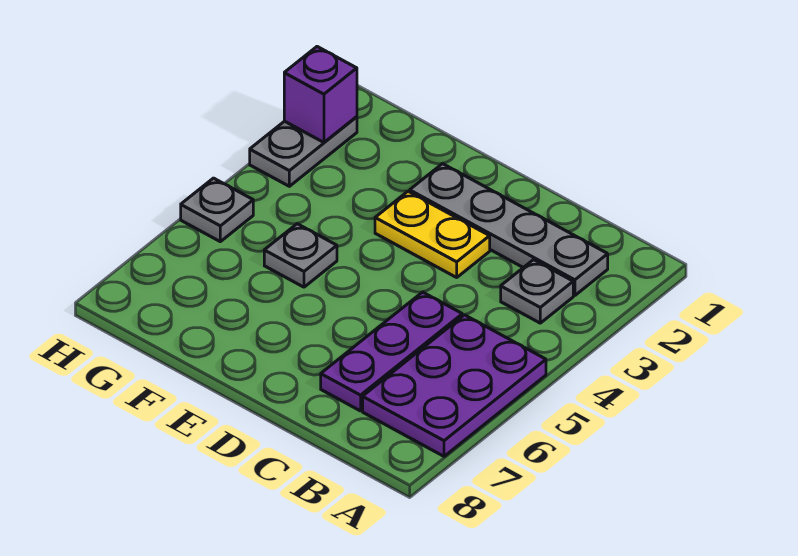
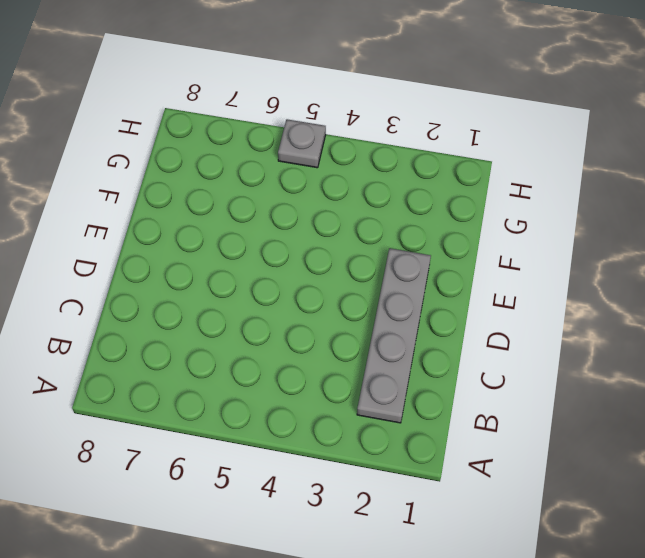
none -> purple plate A5:B7 level 1
none -> grey plate B3 level 1

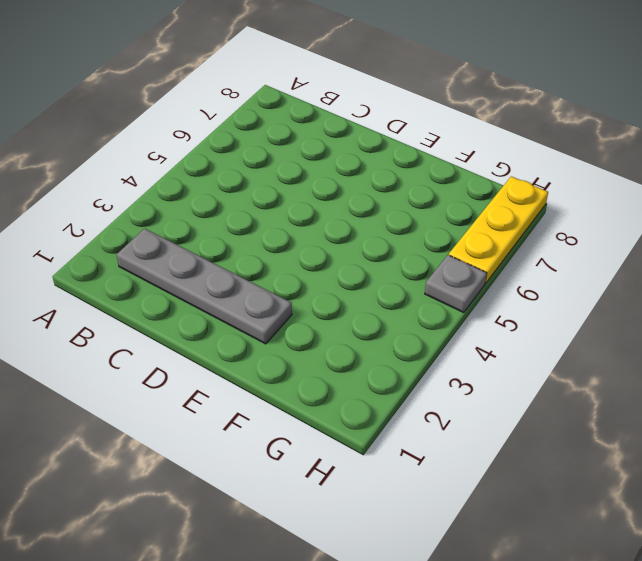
yellow plate H6:H8 level 1 -> none
none -> purple plate A5:B7 level 1
none -> grey plate B3 level 1

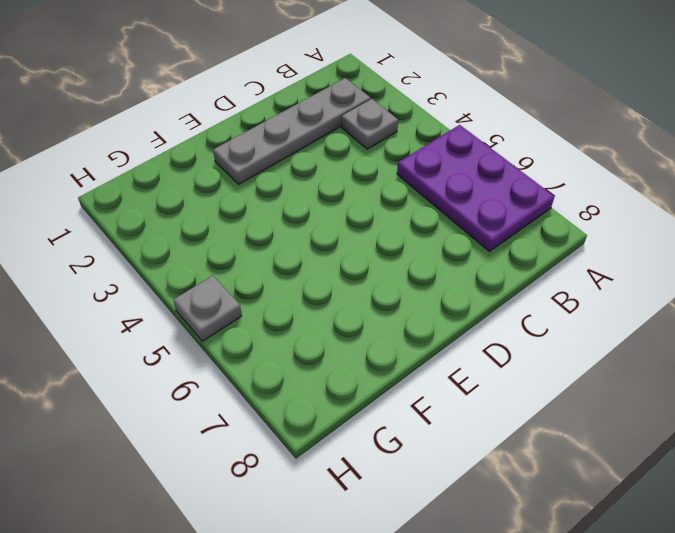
none -> purple plate C5:C7 level 1
none -> yellow plate D3:E3 level 1

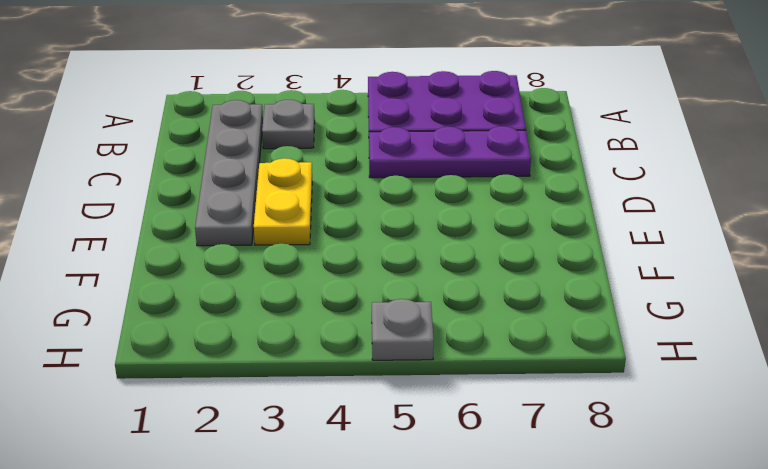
none -> grey plate F5 level 1
none -> grey plate H2:H3 level 1

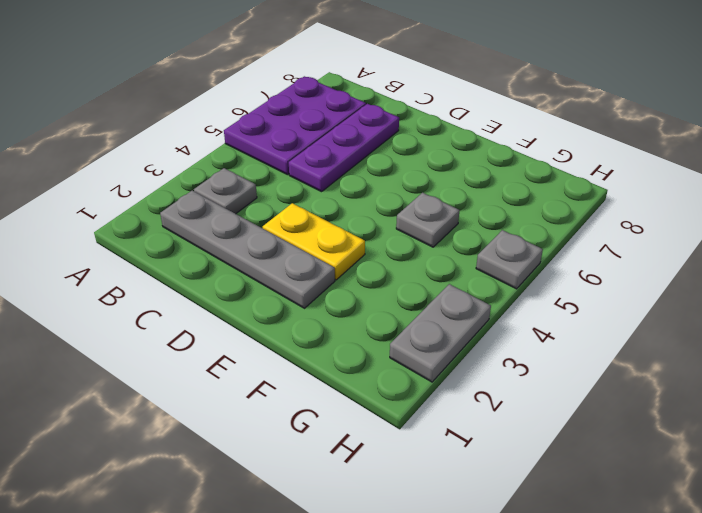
none -> purple brick H2 level 2

